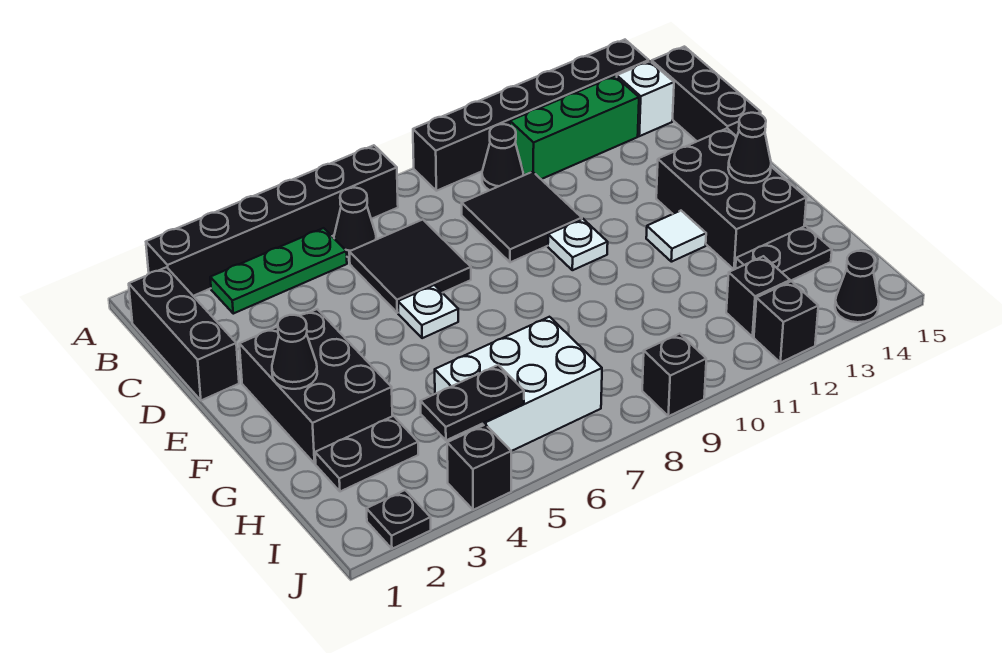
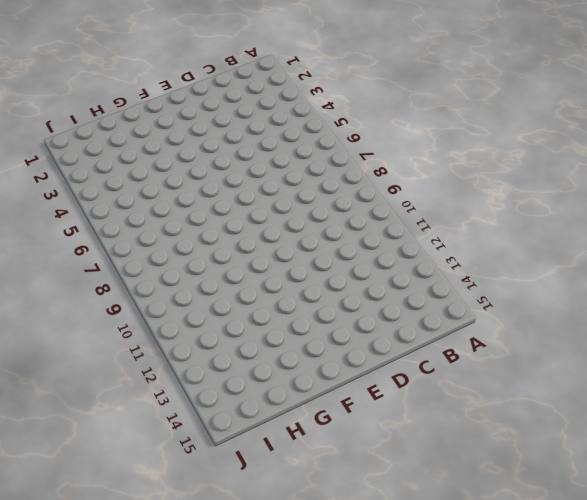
none -> black brick A2:A7 level 1
none -> black brick A9:A14 level 1
none -> black brick B1:D1 level 1

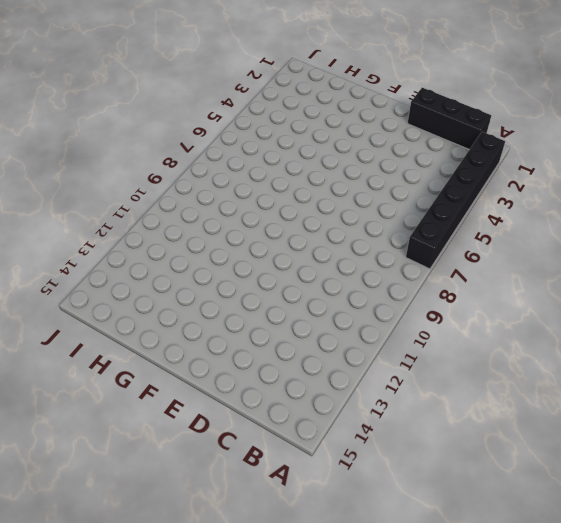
none -> black brick A9:A14 level 1
none -> green plate B3:B5 level 1
none -> black cone B6 level 1

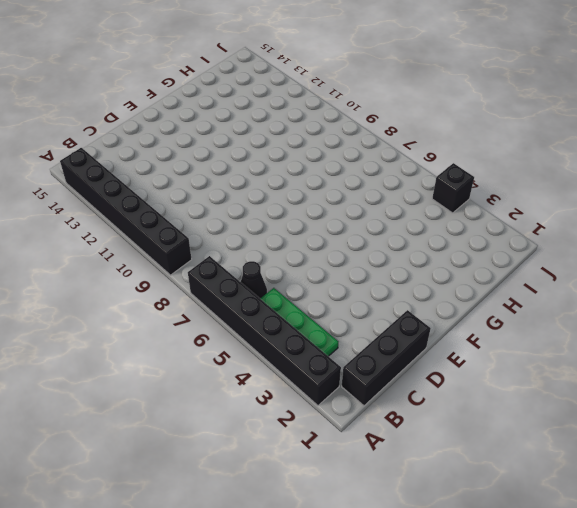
none -> black cone B10 level 1
none -> green brick B11:B13 level 1
none -> white brick B14 level 1

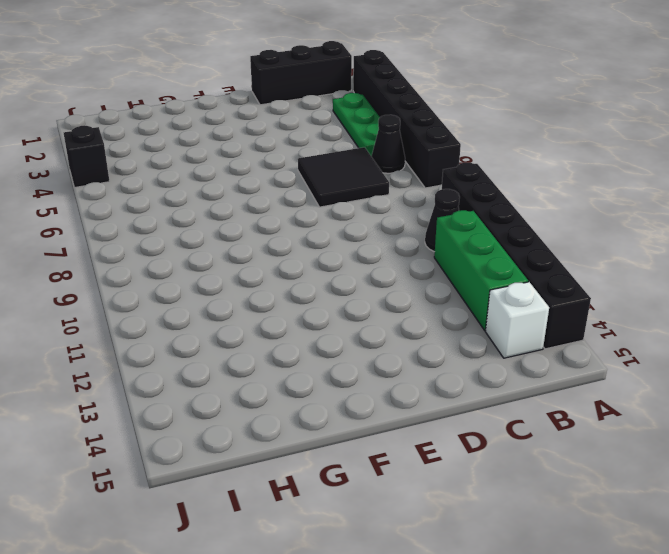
none -> black brick B15:D15 level 1
none -> black tile C9:D10 level 1
none -> black brick E2:G3 level 1

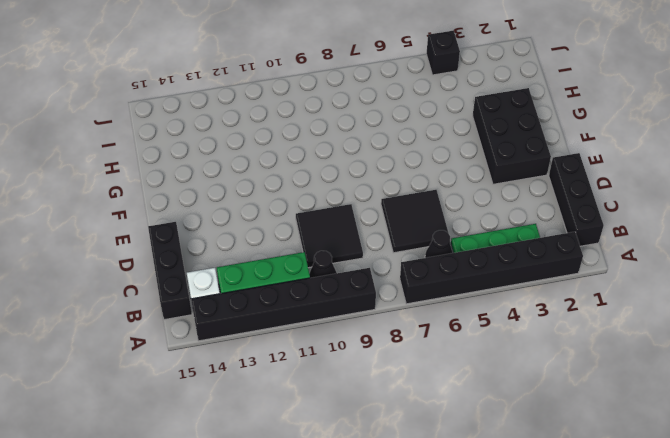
none -> white plate E6 level 1
none -> white plate E10 level 1
none -> black brick E13:G14 level 1

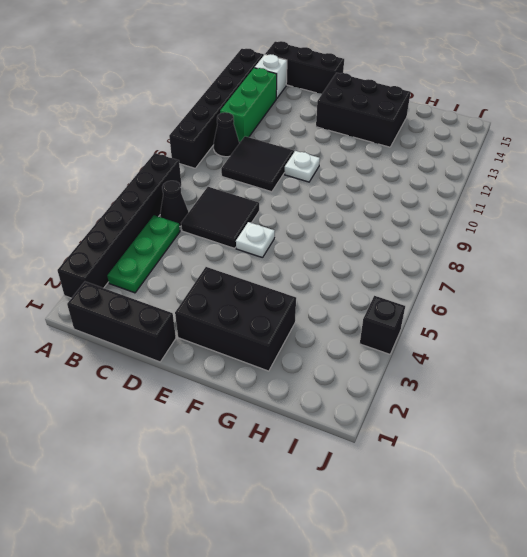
none -> white tile F12 level 1
none -> black plate H2:H3 level 1
none -> white brick H5:I7 level 1

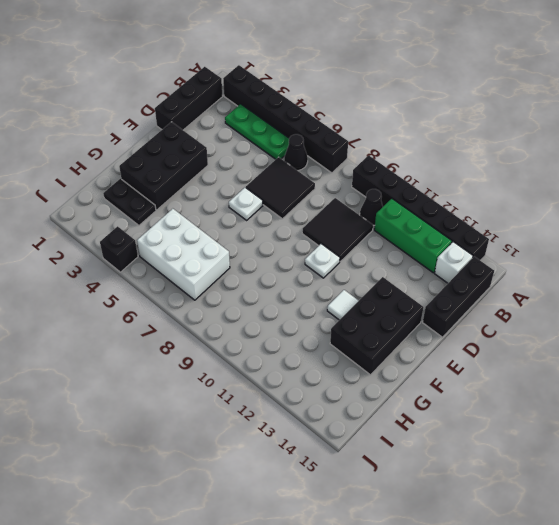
none -> black plate H13:H14 level 1
none -> black brick I12 level 1
none -> black plate J2 level 1

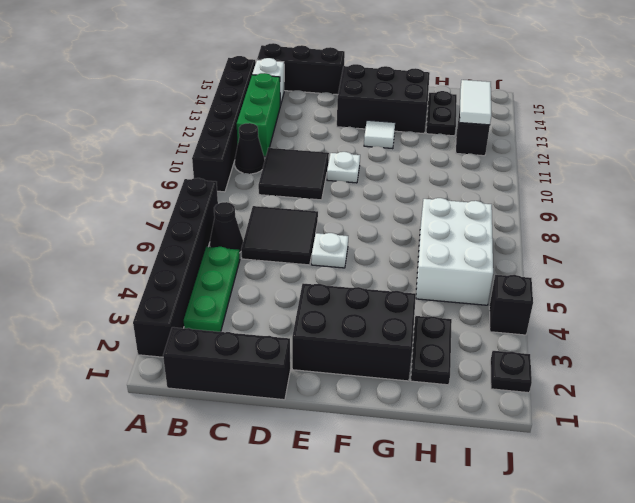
white tile I12:I13 level 2 -> none
none -> black brick J9 level 1
none -> black brick J12 level 1
none -> black cone J14 level 1

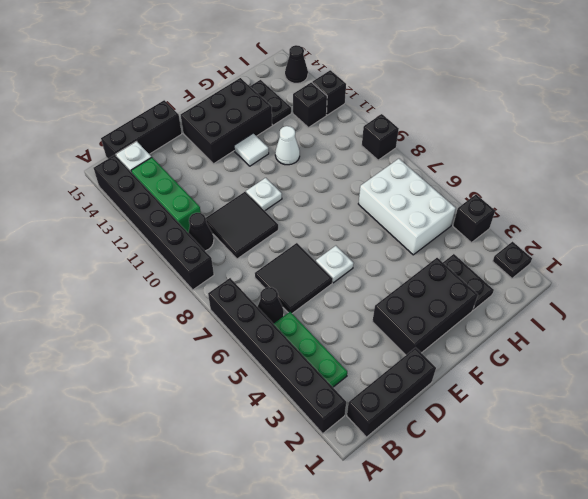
white cone G11 level 1 -> none
none -> black cone F2 level 2
none -> black cone F14 level 2
none -> black plate I4:I5 level 2

